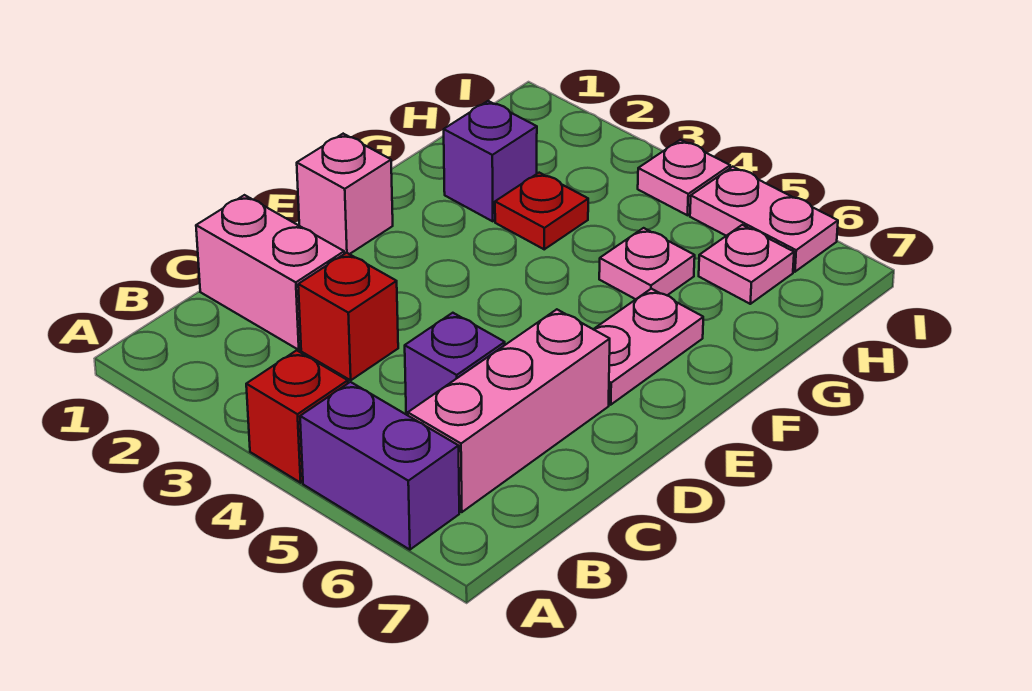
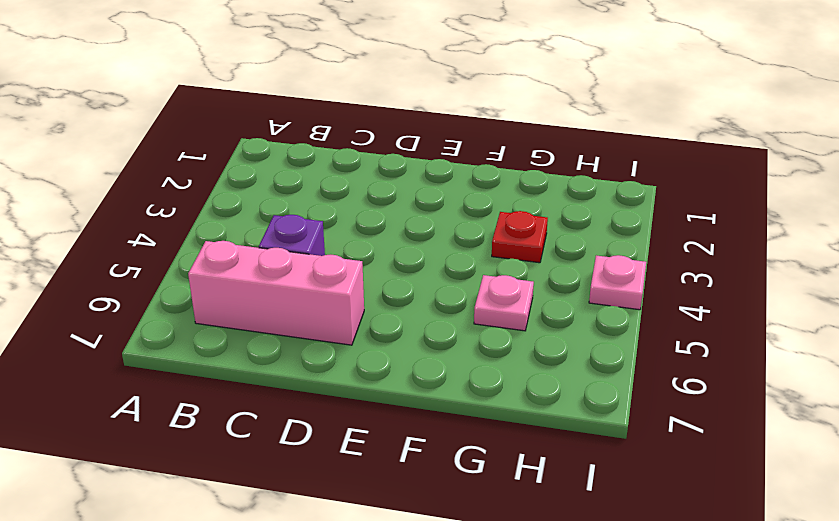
none -> red brick A4 level 1
none -> purple brick A5:A6 level 1
none -> pink brick C1:C2 level 1

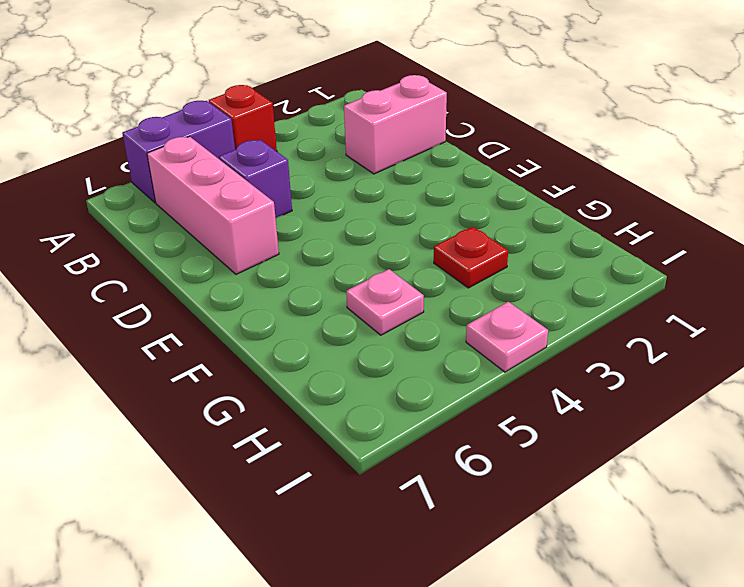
none -> red brick C3 level 1
none -> pink brick E1 level 1
none -> pink plate E6:F6 level 1

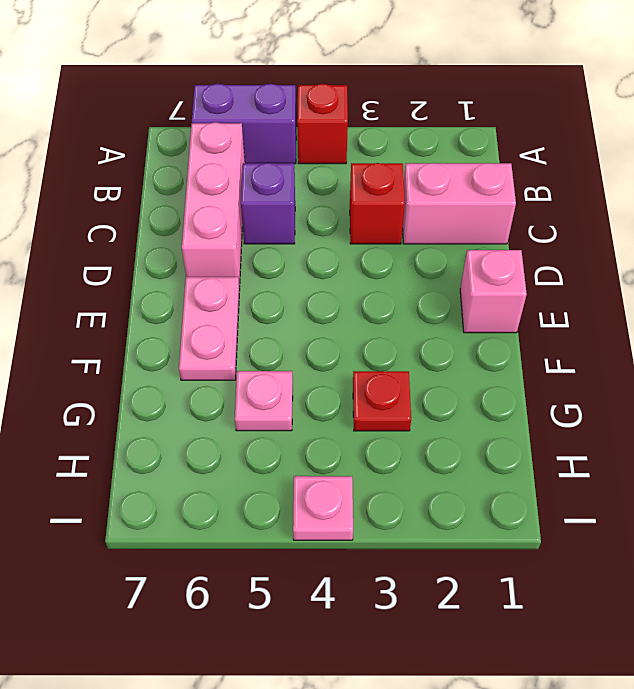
none -> purple brick G2 level 1
none -> pink plate H6 level 1
none -> pink plate I5:I6 level 1

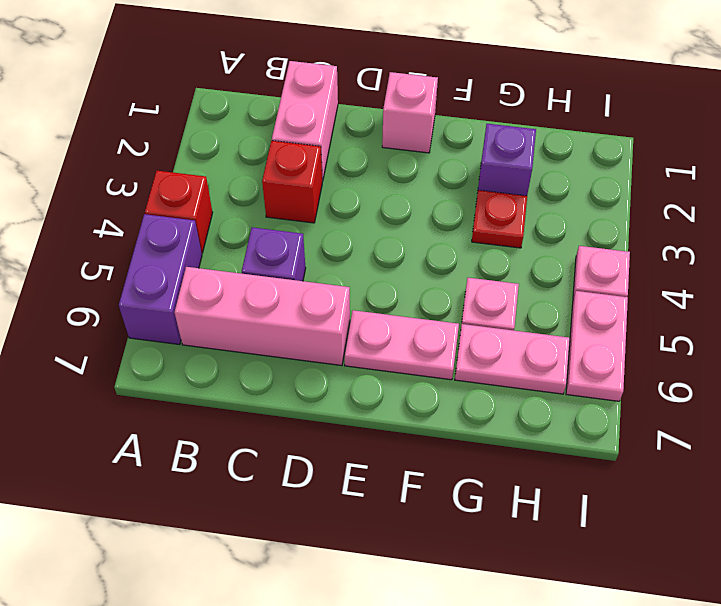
pink plate G6:H6 level 1 -> pink plate H6 level 1

